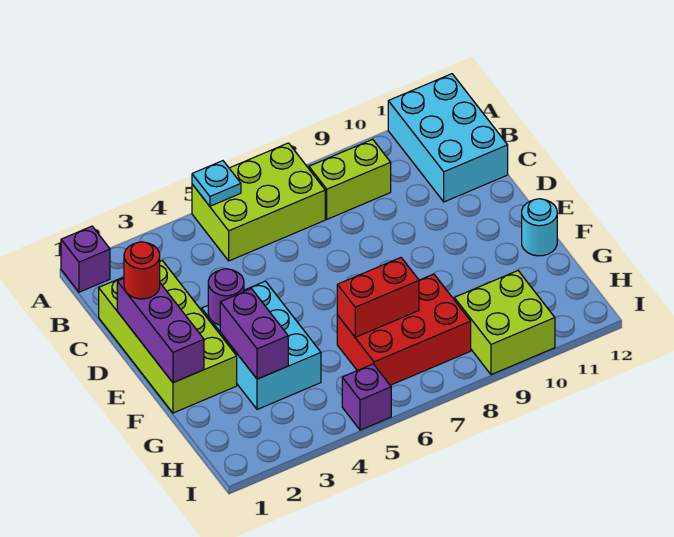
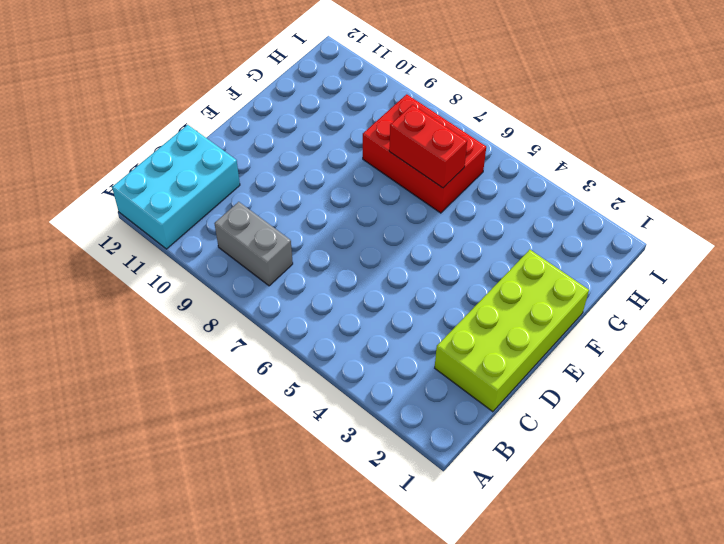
grey brick B8:B9 level 1 -> lime brick B8:B9 level 1
none -> purple brick A1 level 1
none -> lime brick A5:B7 level 1
none -> cyan brick E3:G4 level 1

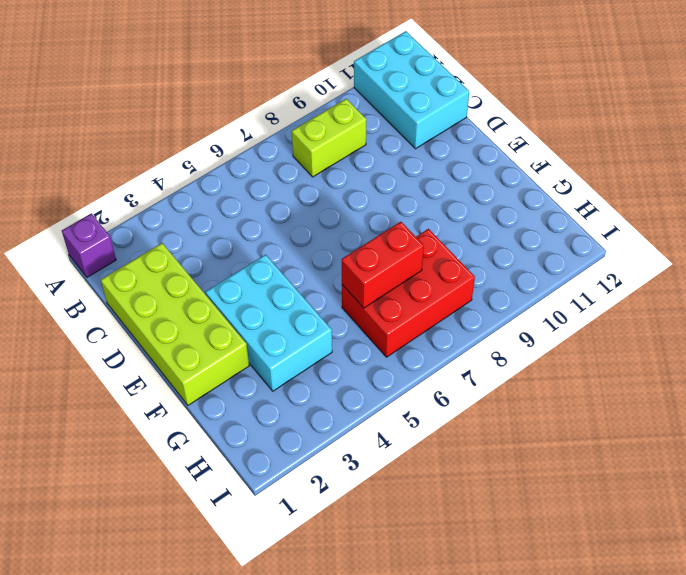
none -> lime brick A5:B7 level 1
none -> cyan round brick F12 level 1
none -> lime brick H9:I10 level 1

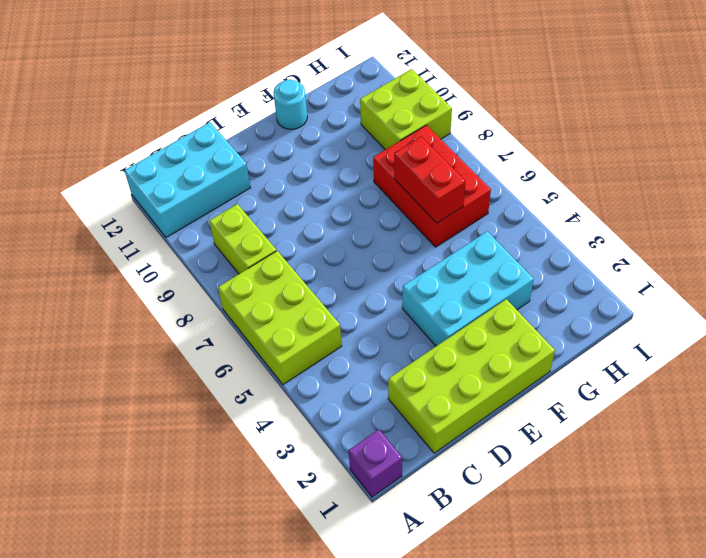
none -> purple brick I5 level 1
none -> cyan plate A5 level 2
none -> purple brick D1:F1 level 2

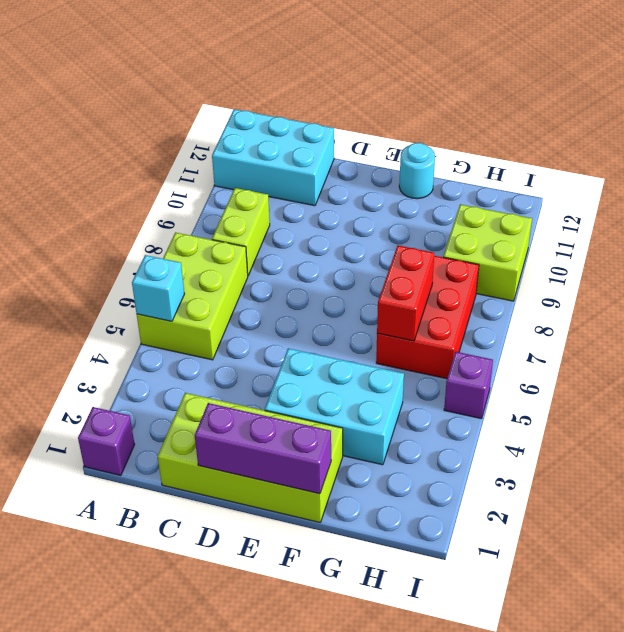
cyan brick A5 level 2 -> cyan plate A5 level 2
none -> purple round brick E3 level 2
none -> purple brick F3:G3 level 2
none -> red round brick D1 level 3

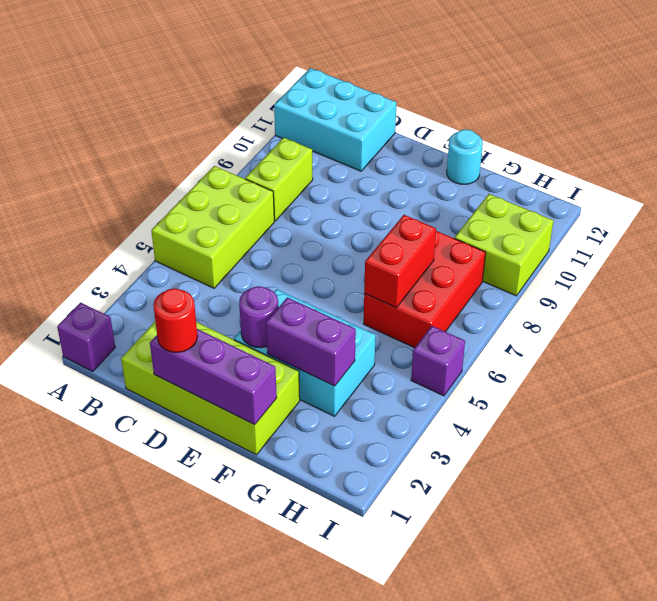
none -> cyan plate A5 level 2

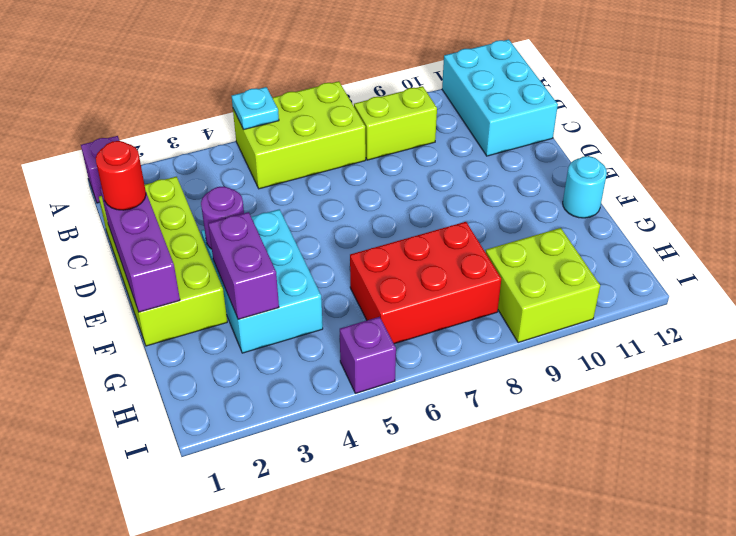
none -> red brick G6:G7 level 2

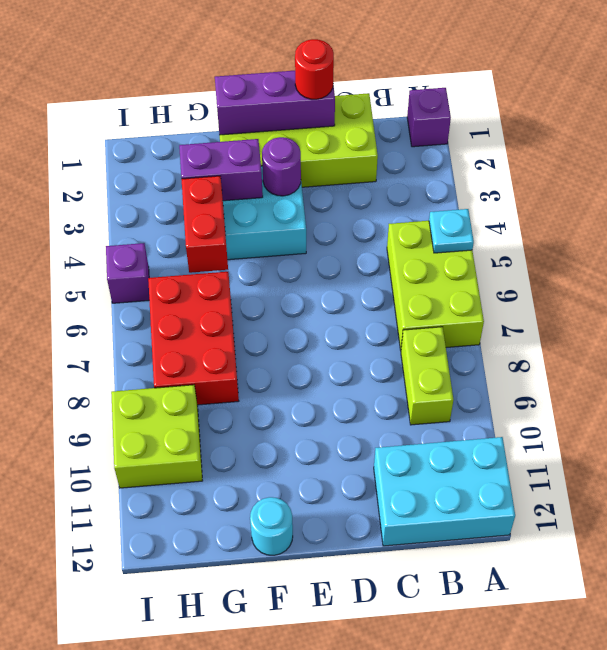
red brick G4:G5 level 2 -> red brick G6:G7 level 2

